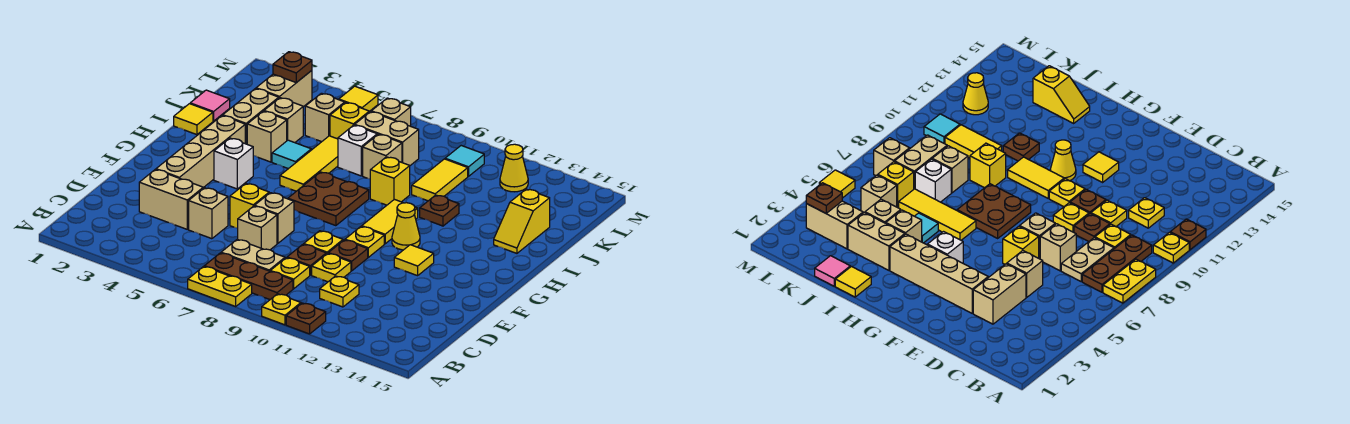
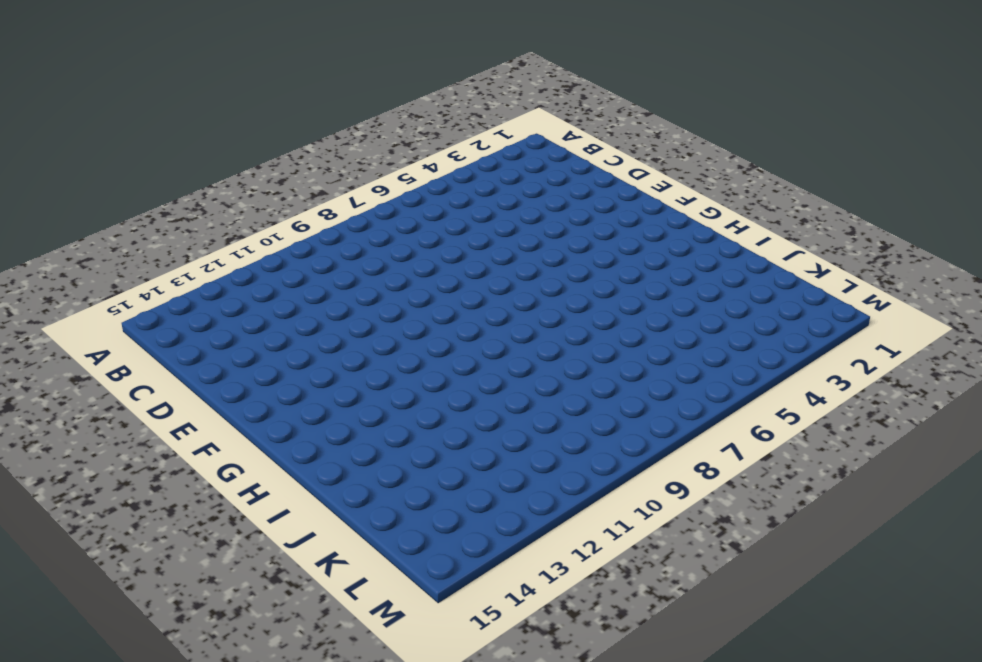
none -> yellow plate A7:A8 level 1
none -> yellow plate A10 level 1
none -> brown plate A11 level 1
none -> brown plate B7:B9 level 1

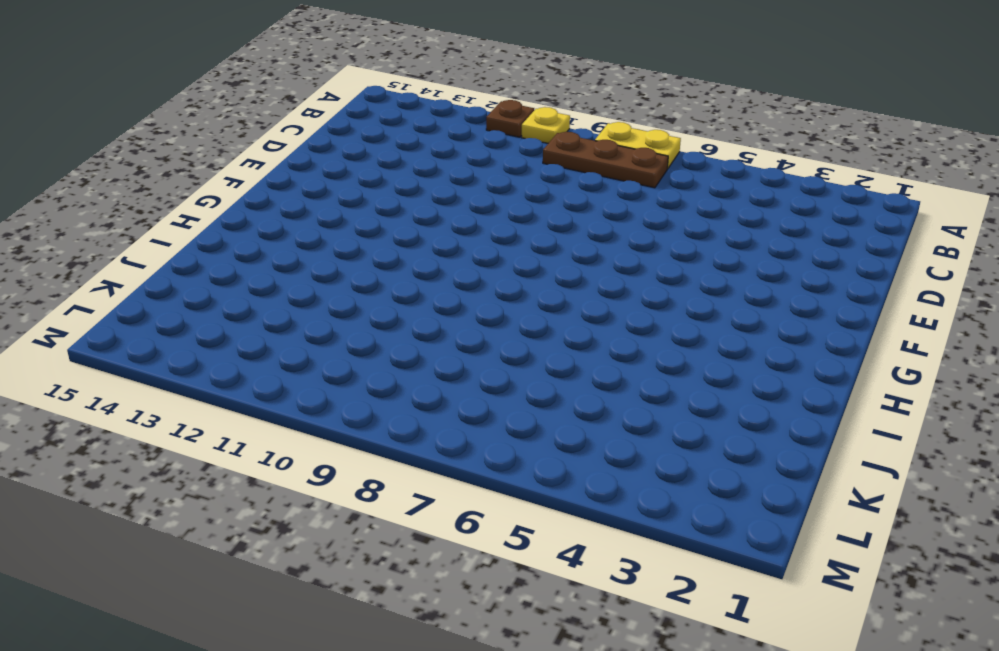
none -> tan plate C7:C8 level 1
none -> yellow plate C9 level 1
none -> yellow plate C11 level 1
none -> tan brick D3:D4 level 1

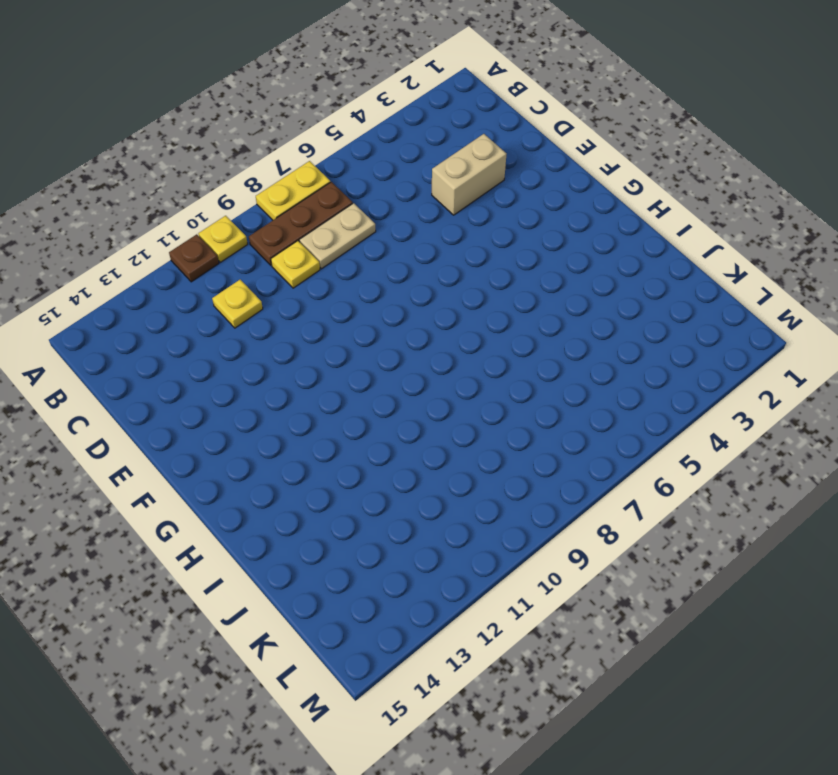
none -> tan brick D5 level 1
none -> tan brick D7 level 1
none -> brown plate D9 level 1
none -> yellow plate D10 level 1

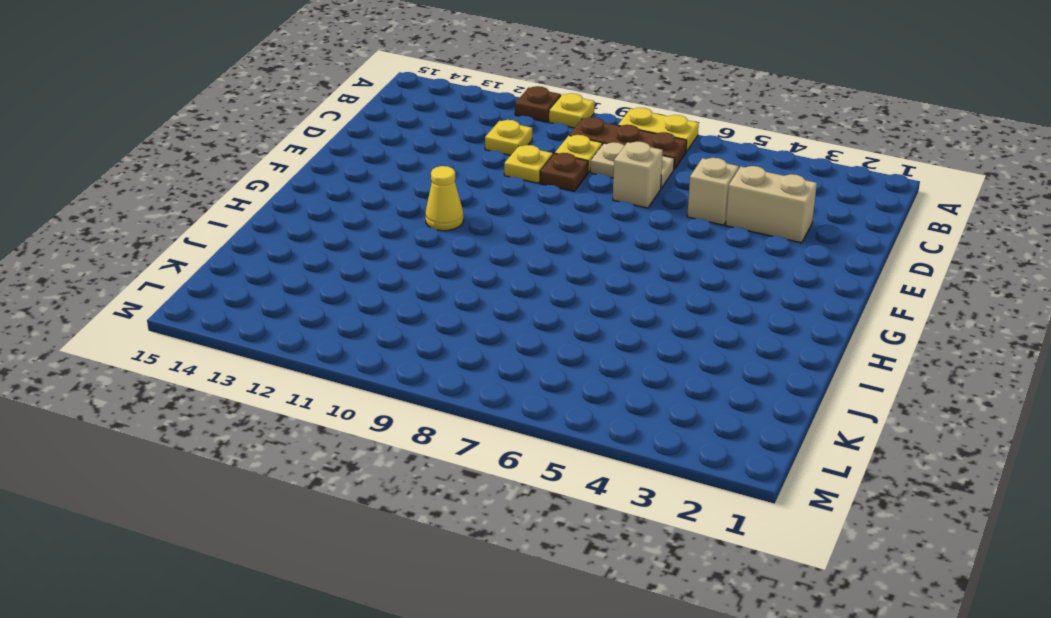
none -> tan brick E3:H3 level 1
none -> yellow brick E6 level 1
none -> tan brick E7 level 1
none -> yellow plate E9 level 1

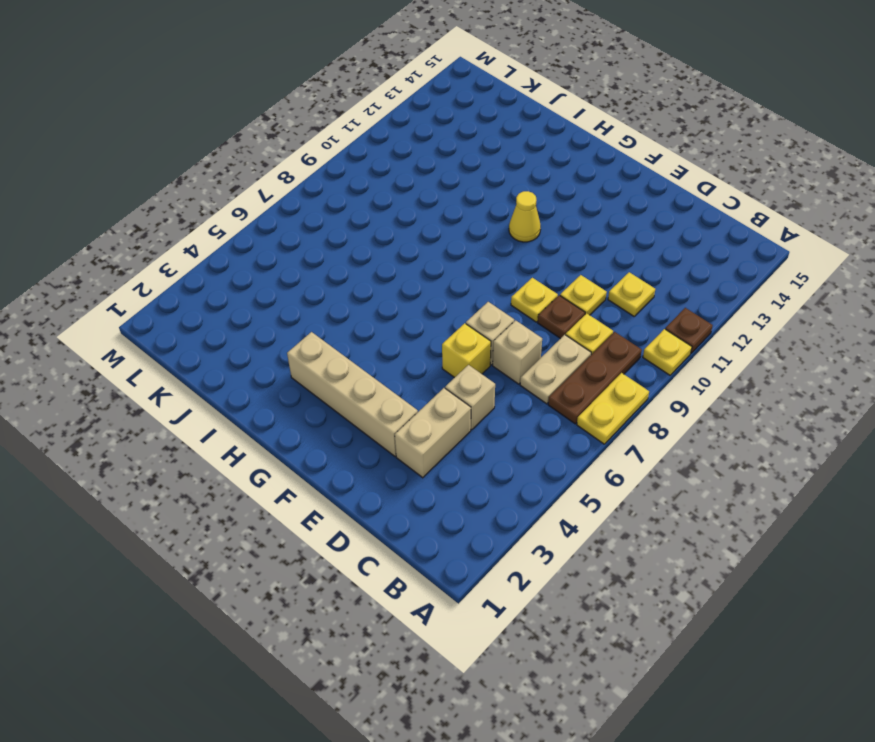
none -> brown plate E10 level 1
none -> yellow plate F10 level 1
none -> yellow tile F12 level 1
none -> white brick G4 level 1

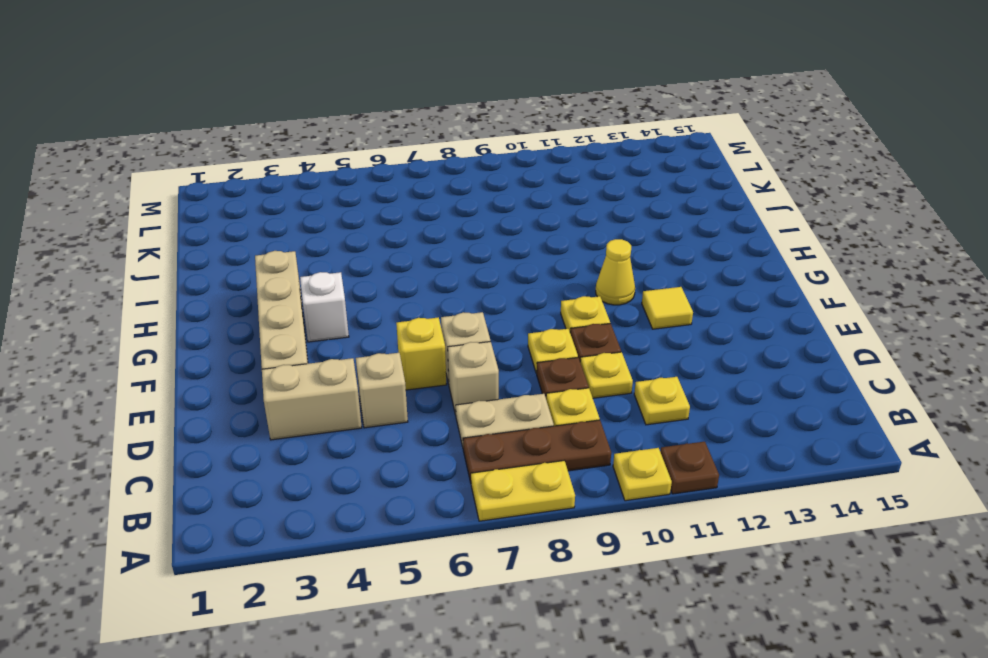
none -> brown plate G7:H8 level 1
none -> yellow tile G10:H10 level 1
none -> yellow tile H6:J6 level 1
none -> yellow tile I1 level 1

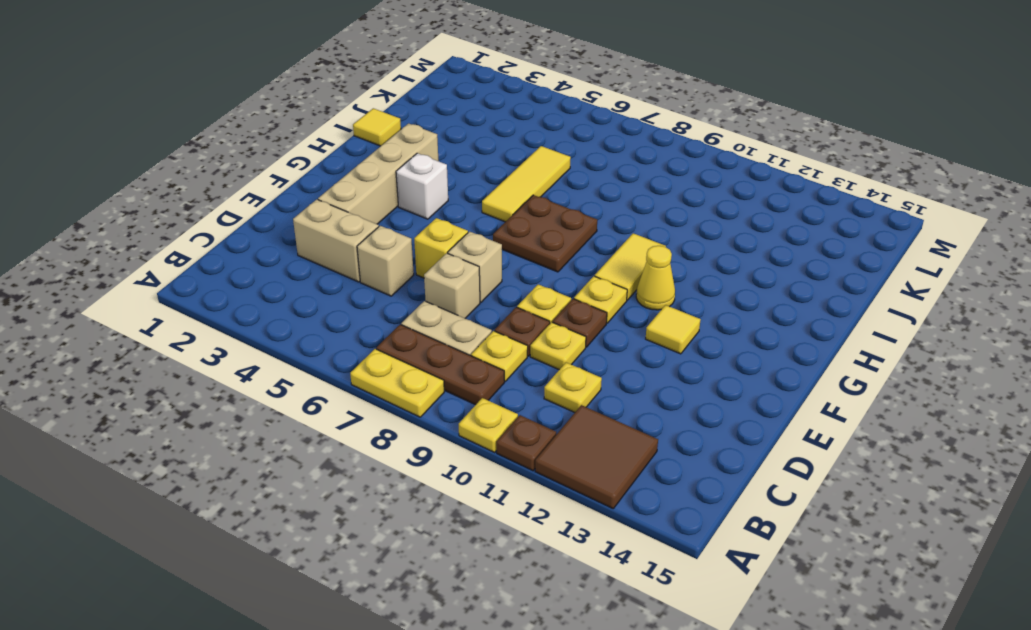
brown tile A12:B13 level 1 -> none
none -> tan brick I3:J3 level 1
none -> tan brick I4 level 1
none -> cyan tile I5 level 1
none -> yellow brick I9 level 1

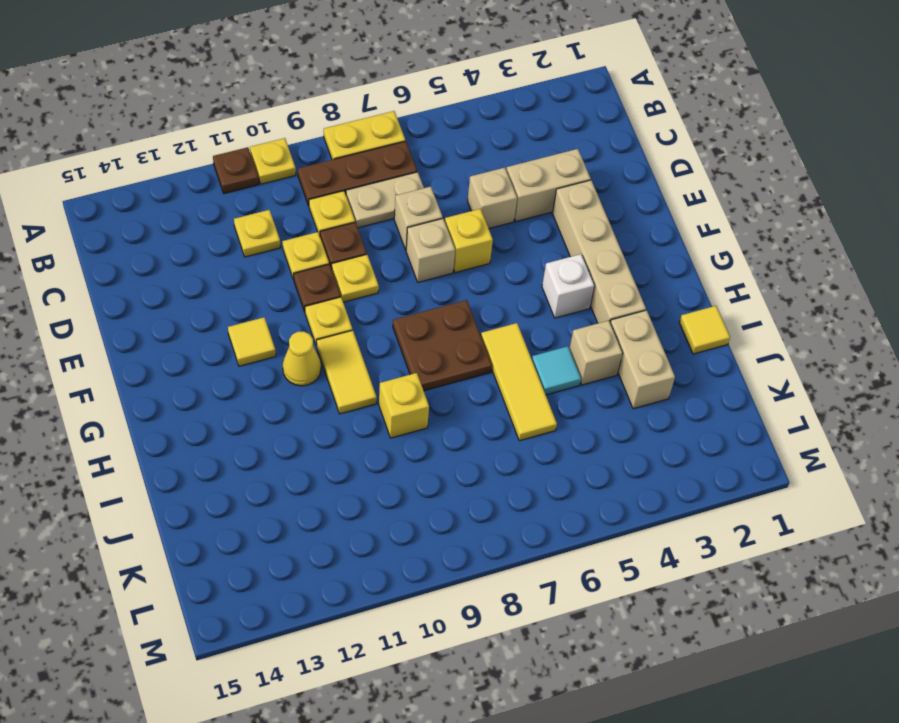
none -> brown plate I11 level 1
none -> yellow slope I14:J14 level 1 top J
none -> pink tile J1 level 1
none -> tan brick J4 level 1

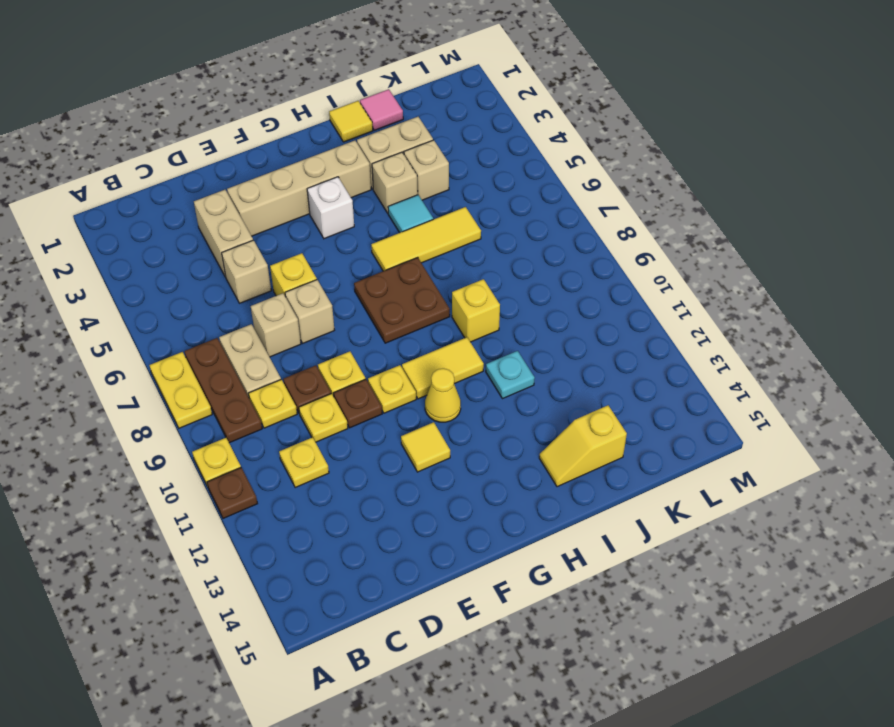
cyan plate I11 level 1 -> brown plate I11 level 1
none -> white brick J7 level 1
none -> tan brick J8 level 1
none -> yellow tile J10:K10 level 1
none -> tan brick K3:L3 level 1

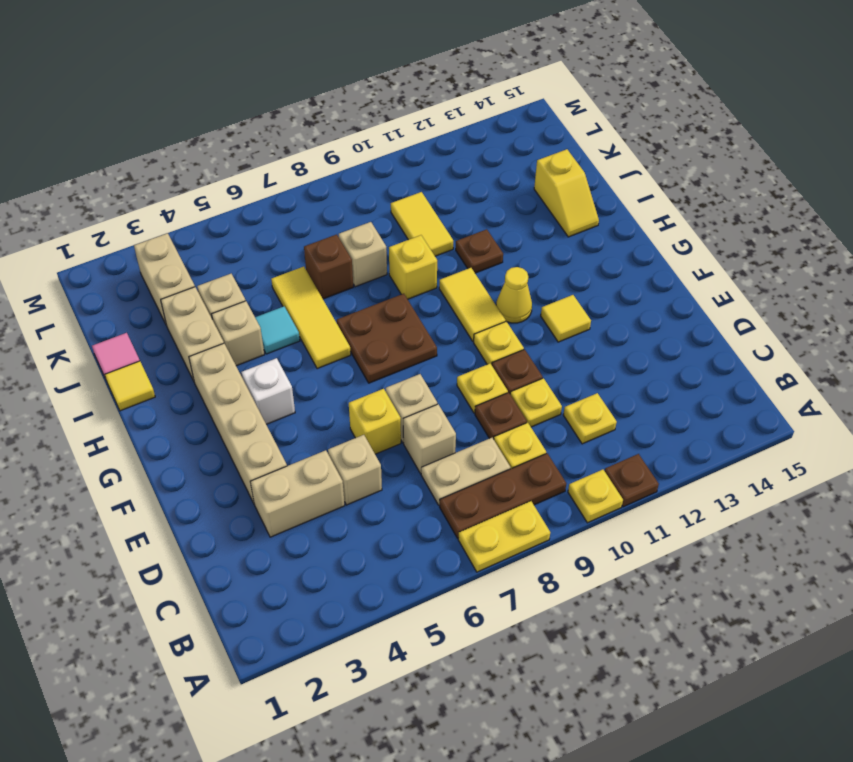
brown brick J7 level 1 -> white brick J7 level 1
none -> tan brick K5 level 1
none -> yellow brick K6 level 1
none -> tan brick K7:K8 level 1
none -> tan brick L7 level 1

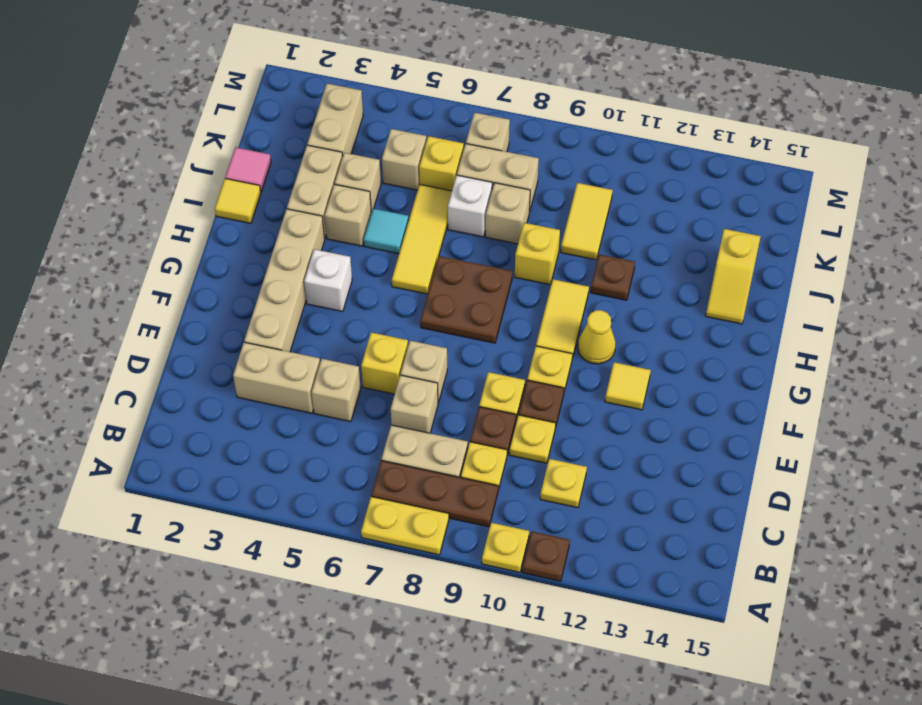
none -> cyan tile L10 level 1
none -> yellow cone L12 level 1
none -> yellow tile M5 level 1
none -> brown plate L3 level 2

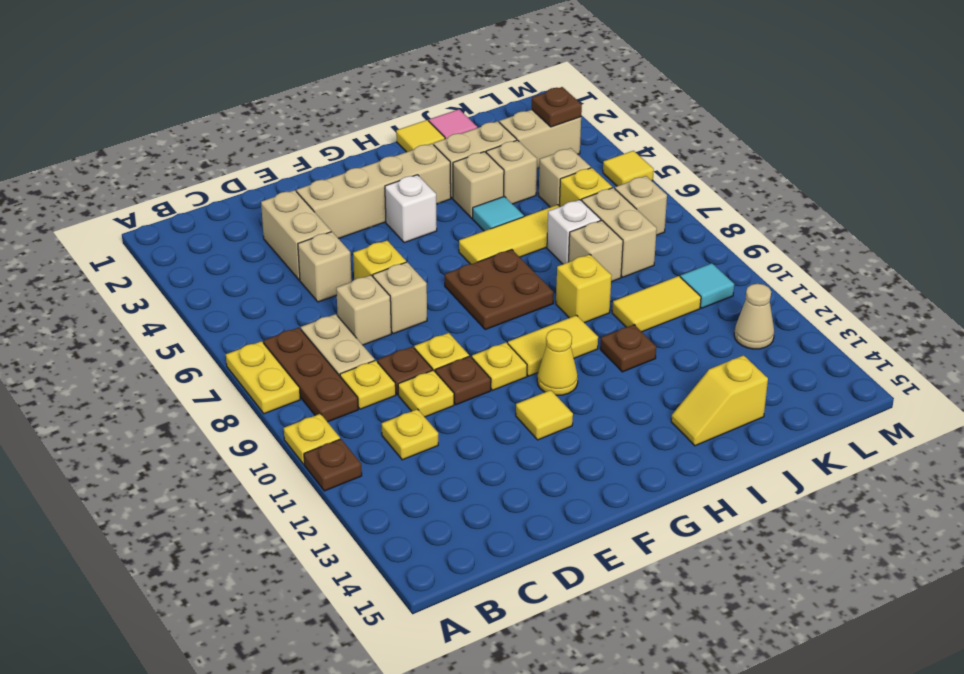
tan cone L12 level 1 -> yellow cone L12 level 1

